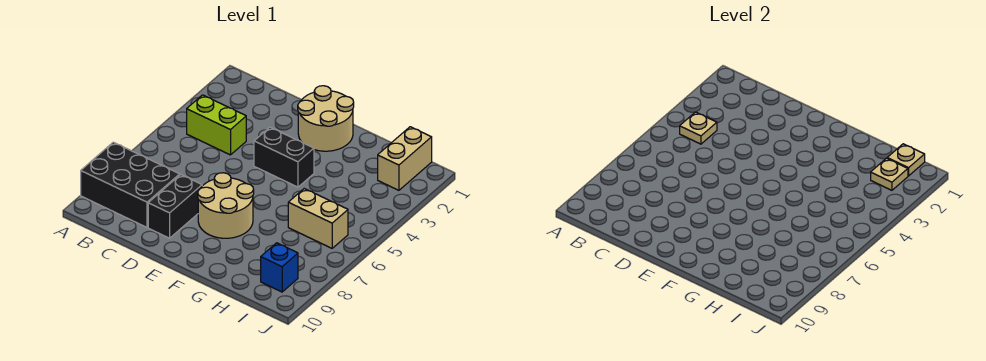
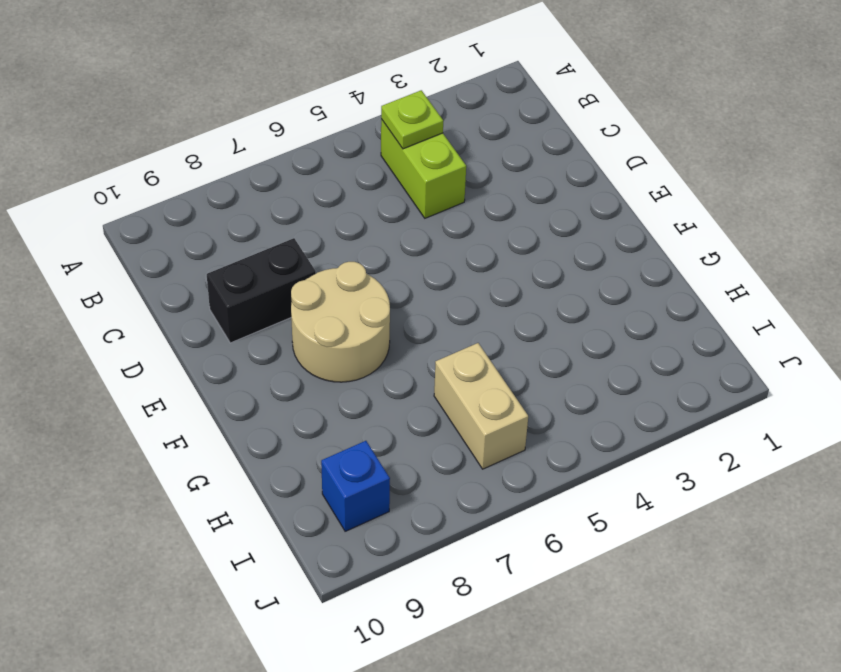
lime plate B4 level 2 -> tan plate B4 level 2
none -> black brick A8:C9 level 1
none -> tan round brick E1:F2 level 1
none -> black brick E4:F4 level 1

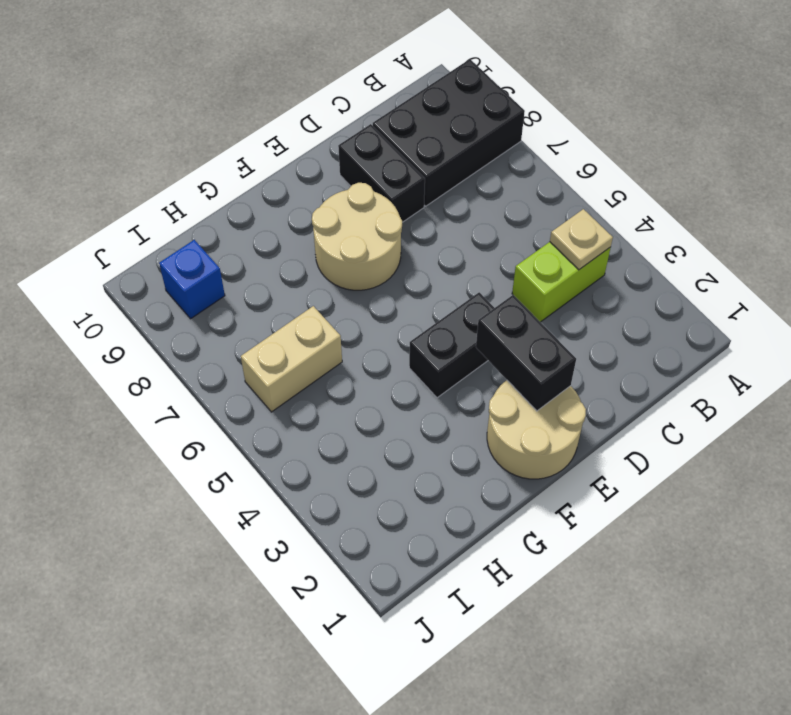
black brick E2:E3 level 2 -> none
none -> tan brick I1:I2 level 1
none -> tan plate I1 level 2
none -> tan plate I2 level 2

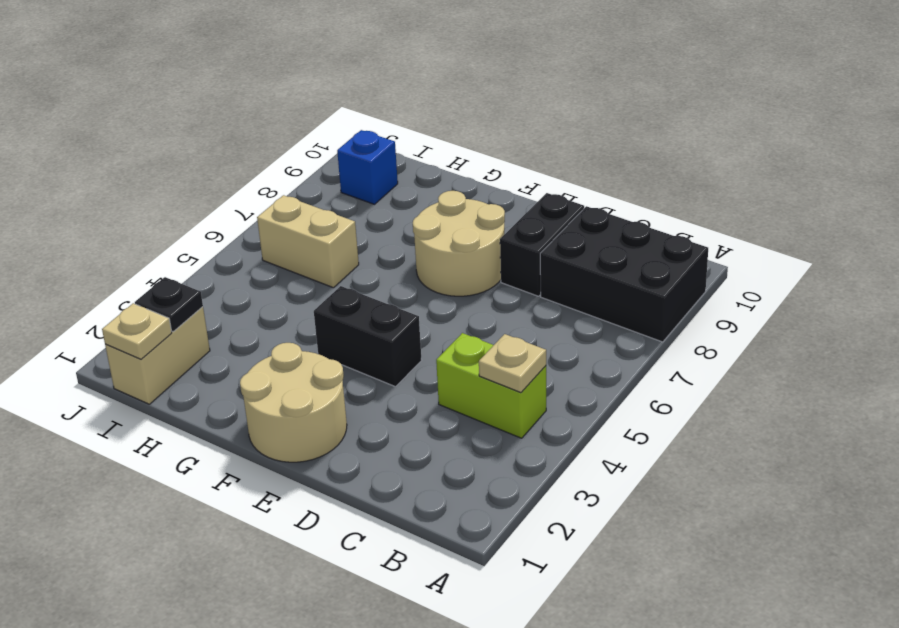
black plate I2 level 2 -> tan plate I2 level 2

